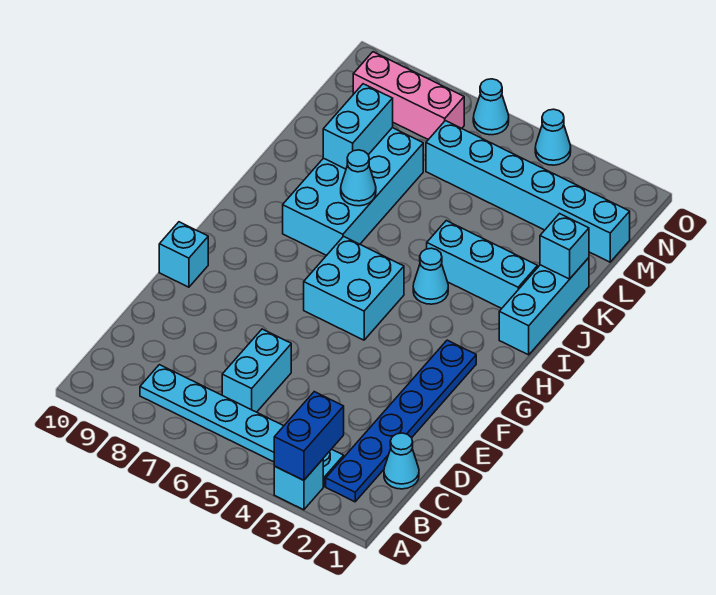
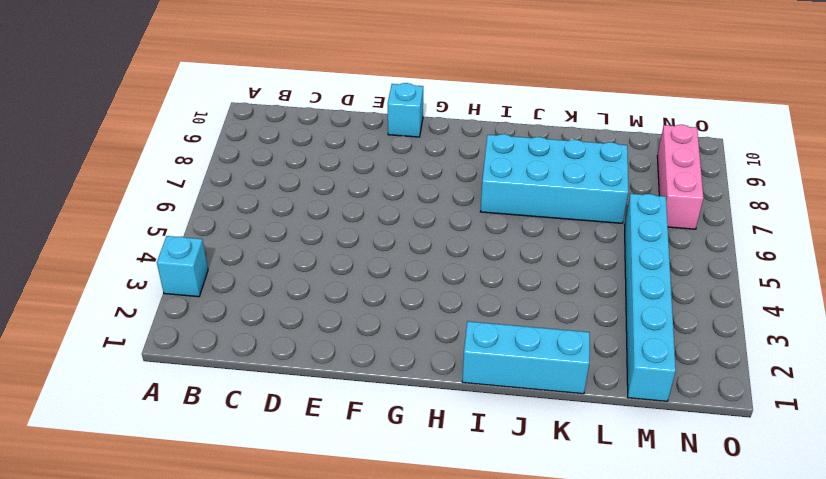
none -> blue plate B2:G2 level 1
none -> cyan plate B3:B8 level 1
none -> cyan cone C1 level 1

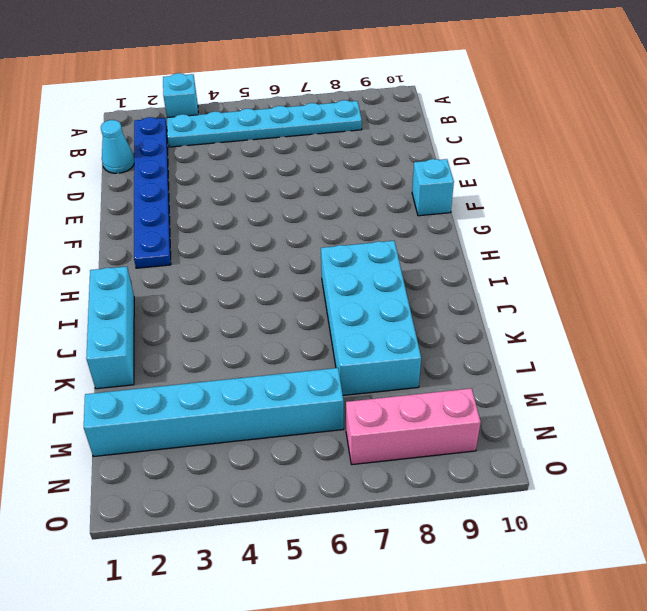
none -> cyan brick C6:D6 level 1
none -> cyan brick G5:H6 level 1
none -> cyan cone I4 level 1

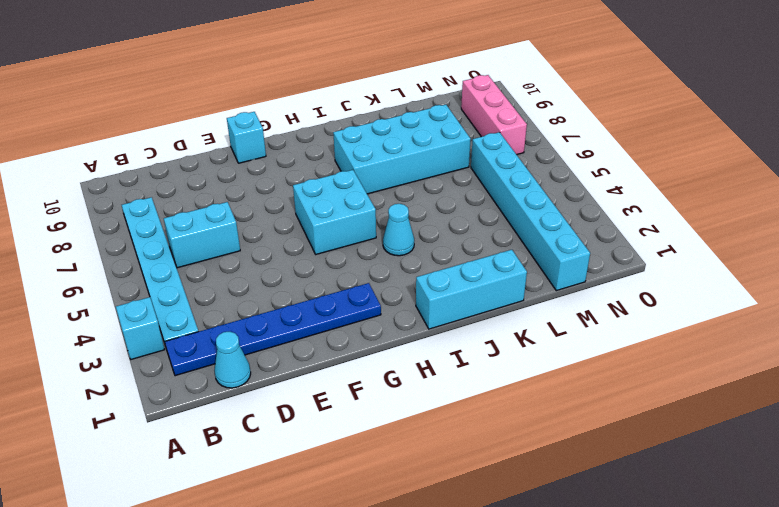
none -> cyan brick J2:J4 level 1
none -> cyan cone O4 level 1
none -> cyan cone O6 level 1

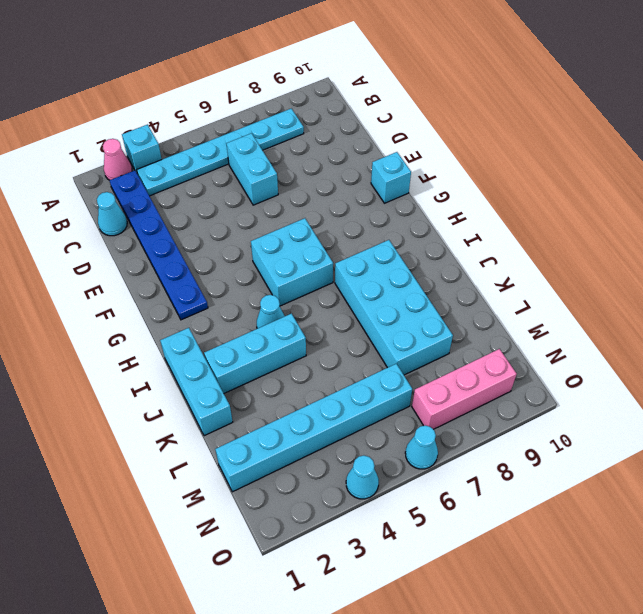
pink cone A2 level 1 -> none
none -> blue brick A3:B3 level 2
none -> cyan cone J7 level 2
none -> cyan brick K1 level 2

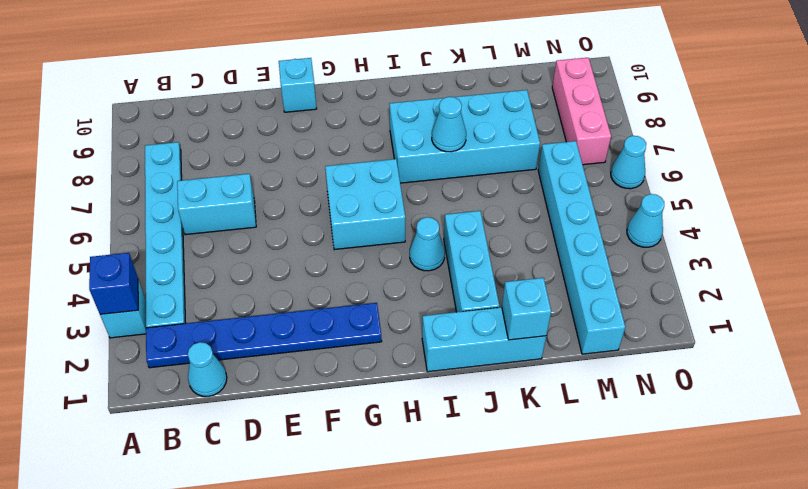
blue brick A3 level 2 -> blue brick A3:B3 level 2
none -> cyan brick K8:L8 level 2

